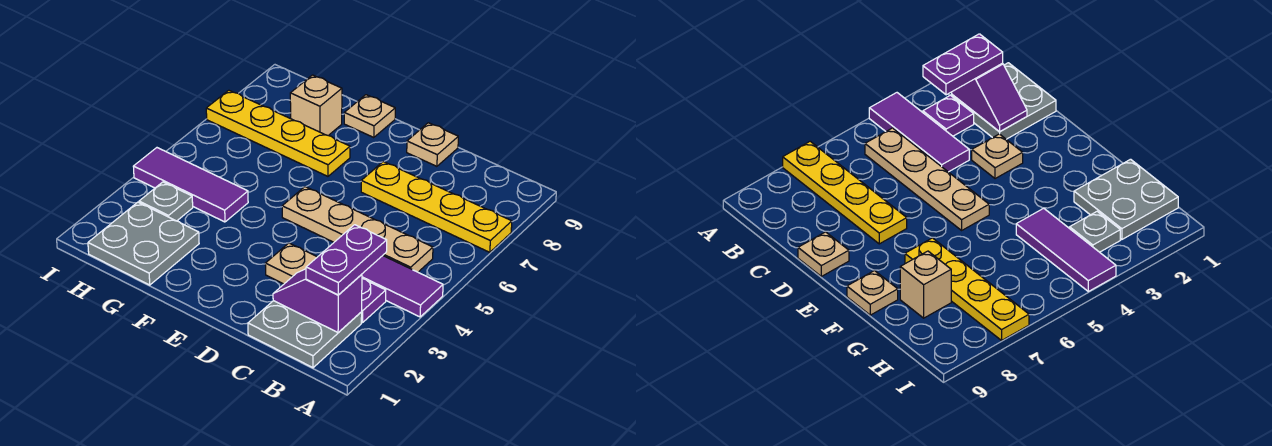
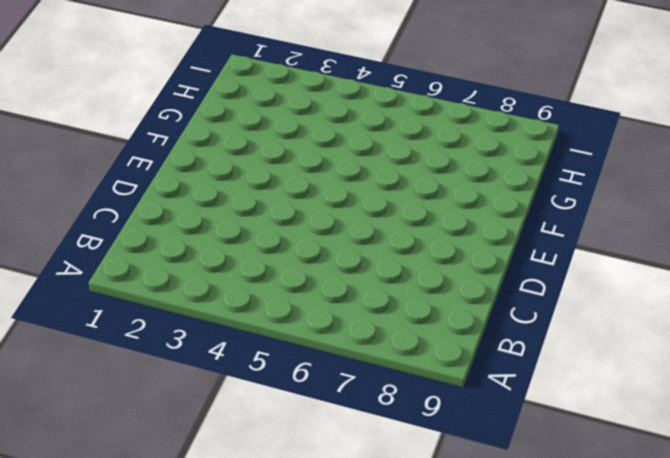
none -> purple tile A4:C4 level 1
none -> yellow plate A7:D7 level 1
none -> grey plate B1:C2 level 1

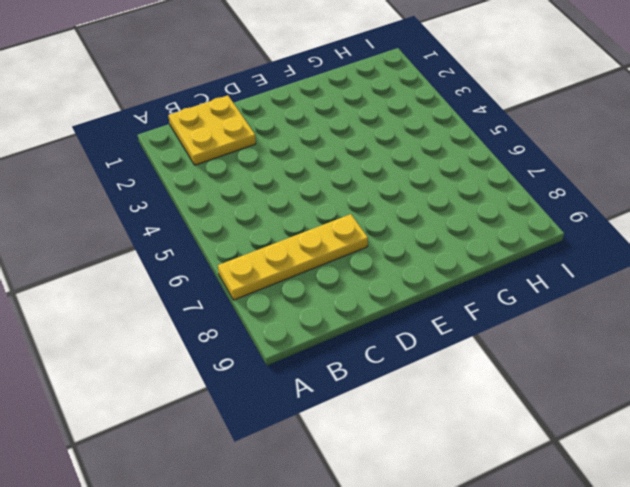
yellow plate B1:C2 level 1 -> grey plate B1:C2 level 1
none -> purple tile A4:C4 level 1
none -> purple plate B3 level 1
none -> tan plate B5:E5 level 1

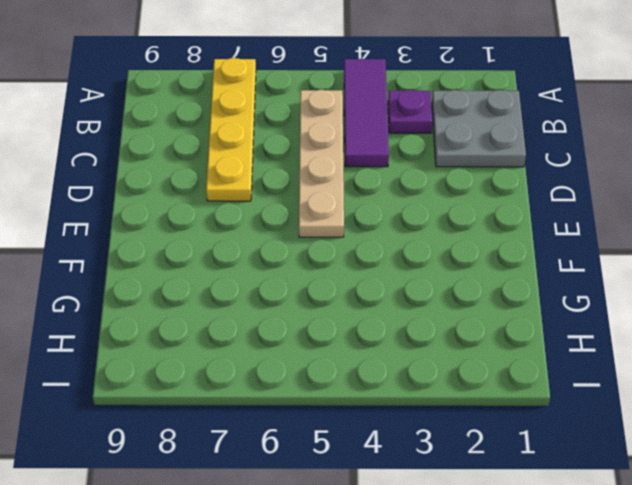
none -> tan plate D3 level 1
none -> tan plate D9 level 1
none -> yellow plate F7:I7 level 1

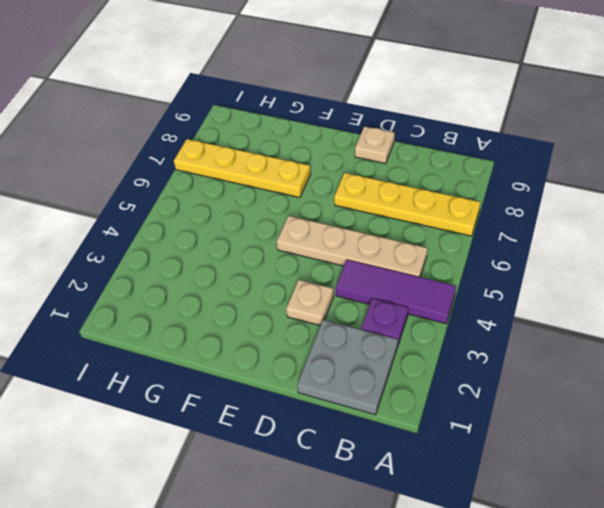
none -> tan plate F9 level 1
none -> grey plate G1:H2 level 1
none -> purple tile G4:I4 level 1

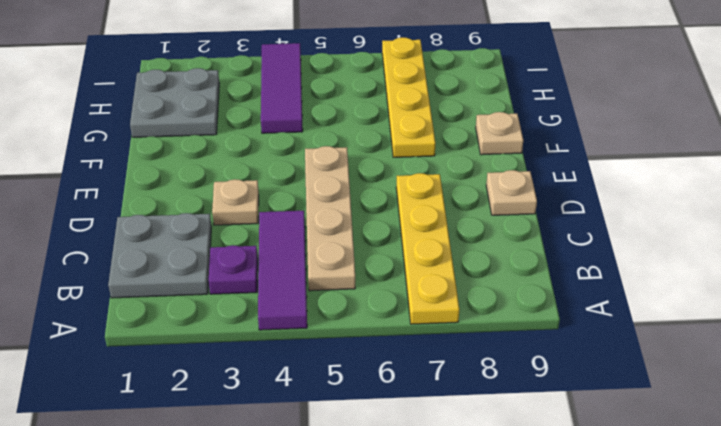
none -> tan brick G8 level 1
none -> grey plate H3 level 1
none -> purple slope B2:C2 level 2 top B

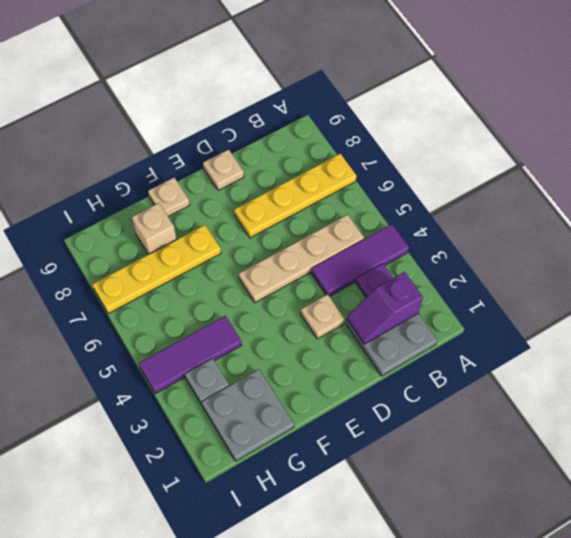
none -> purple plate B2:B3 level 3

